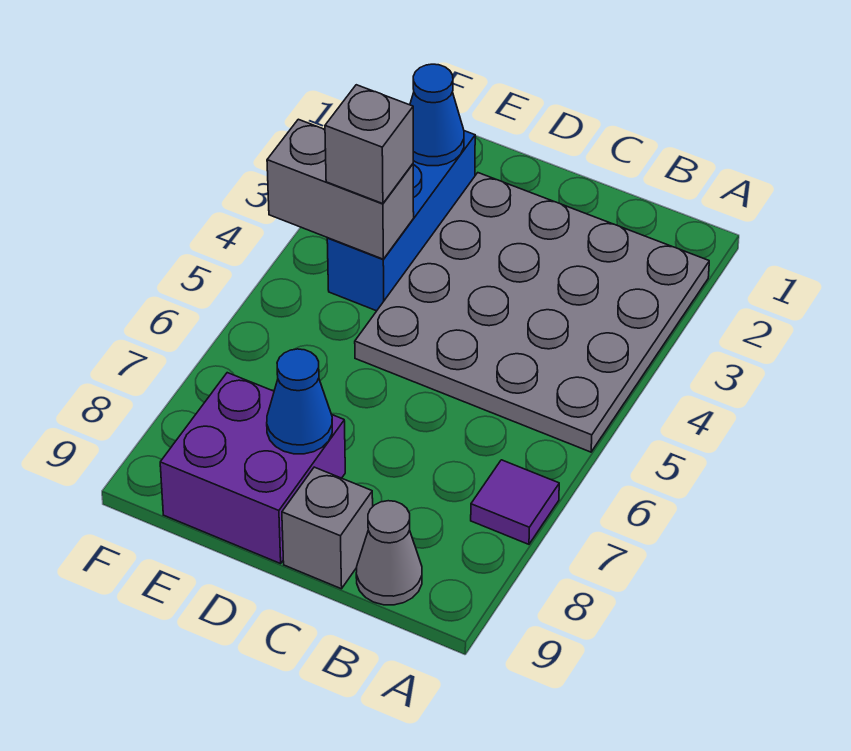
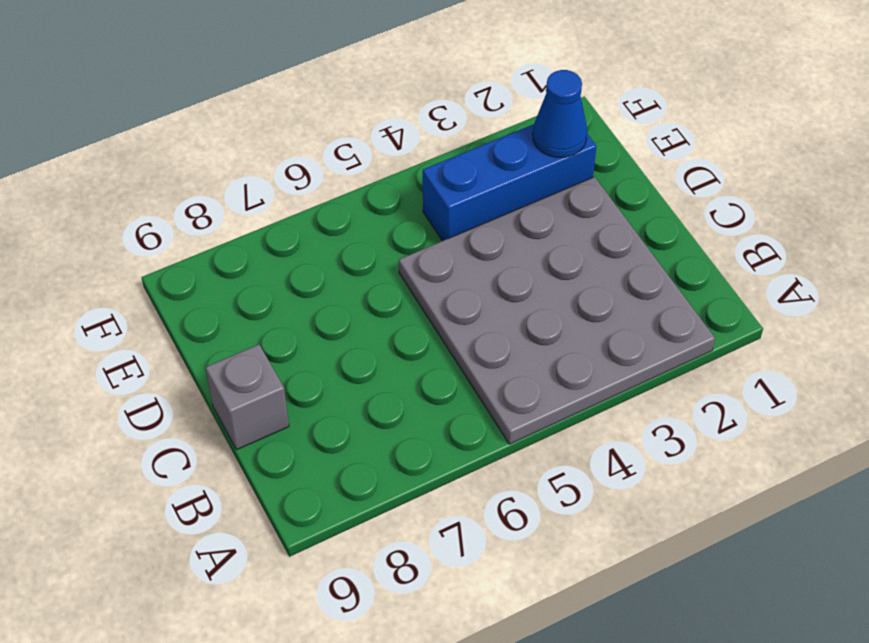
none -> purple tile A7 level 1
none -> grey cone B9 level 1

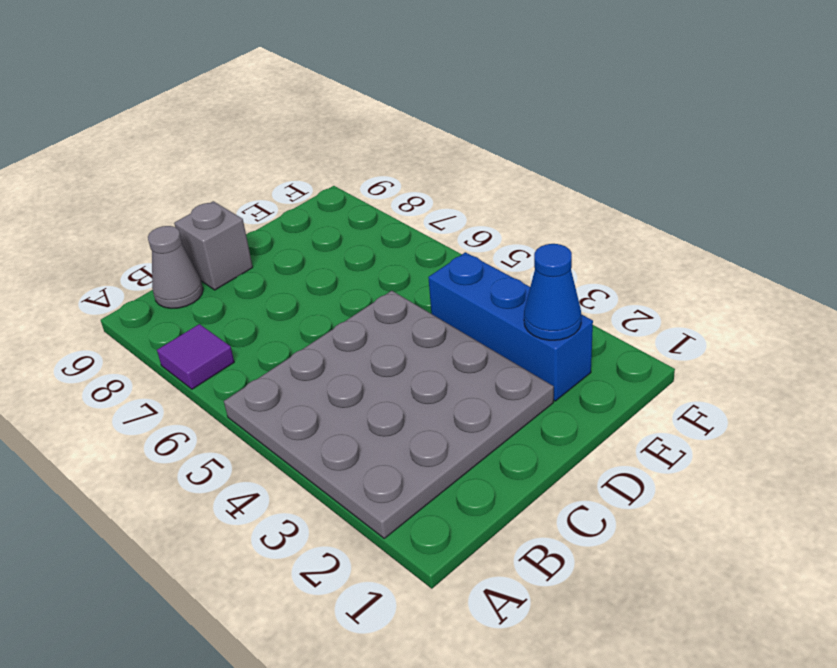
none -> purple brick D8:E9 level 1
none -> blue cone D8 level 2

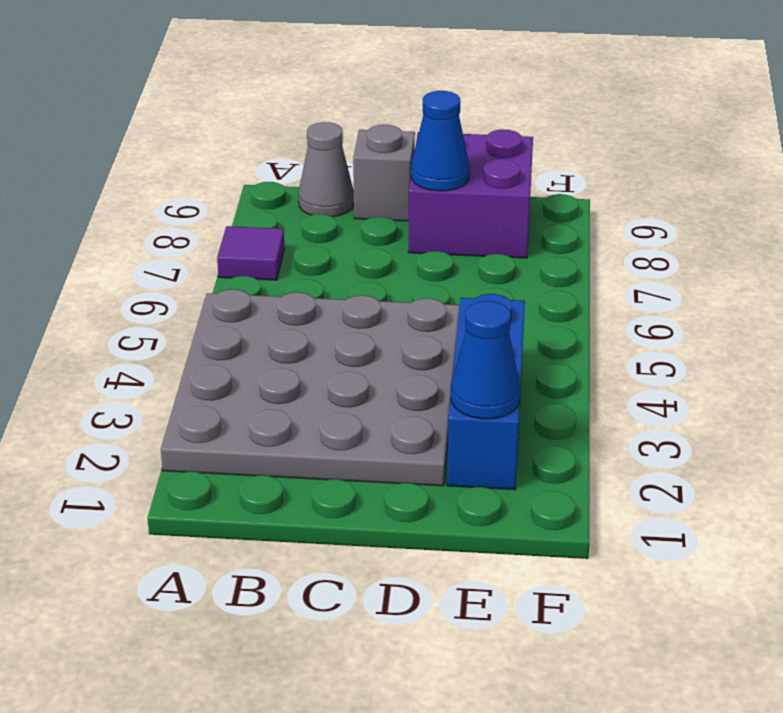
none -> grey brick E4:F4 level 2
none -> grey brick E4 level 3

